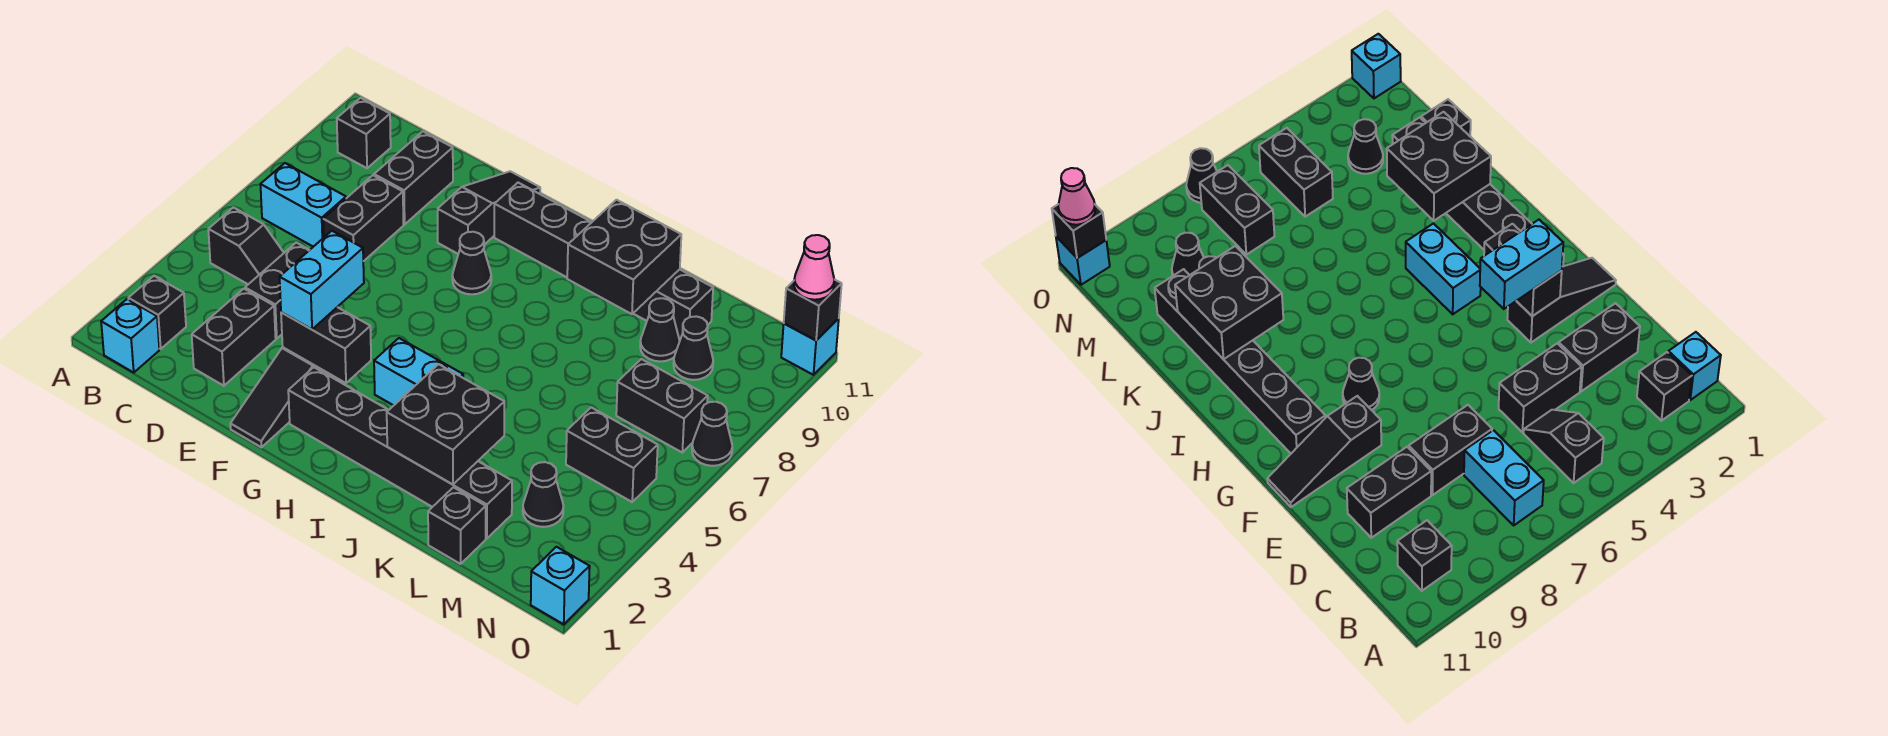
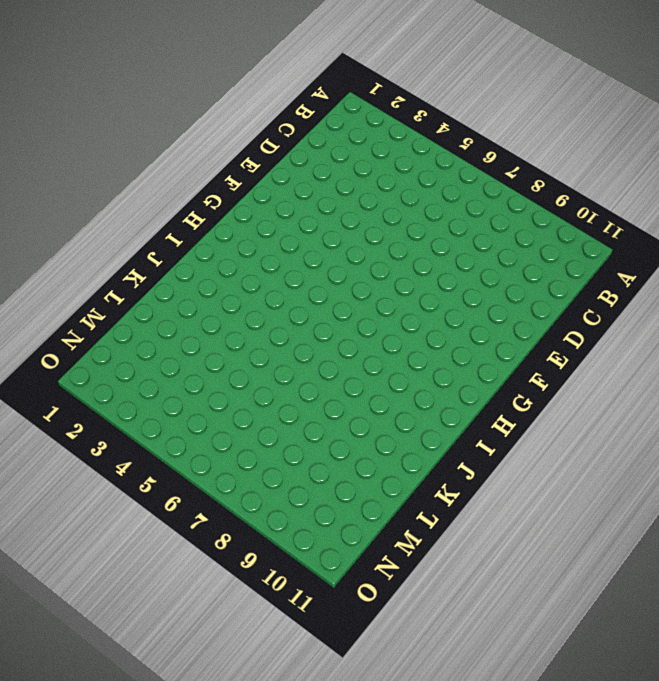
none -> cyan brick B1 level 1
none -> black brick B2 level 1
none -> black slope B5:C5 level 1 top B
none -> cyan brick B7:C7 level 1

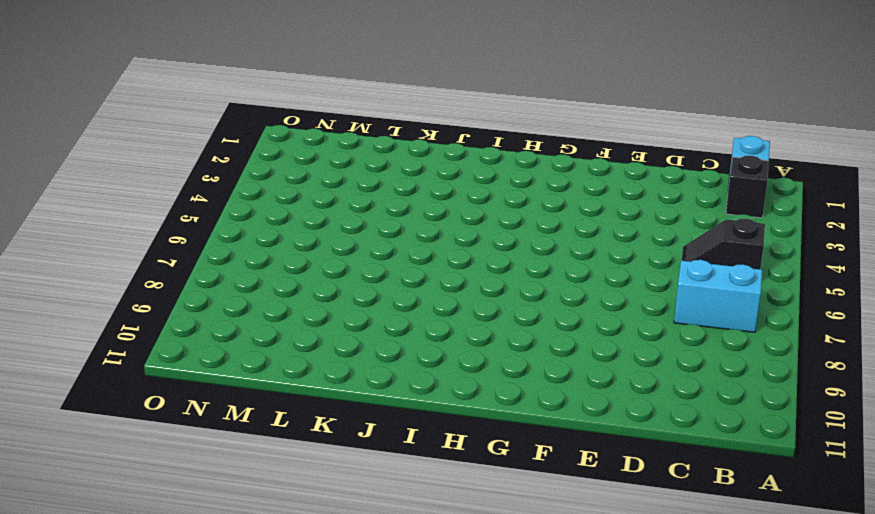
none -> black brick B10 level 1
none -> black brick D2:D3 level 1
none -> black brick D4:D5 level 1
none -> black brick D7:D8 level 1

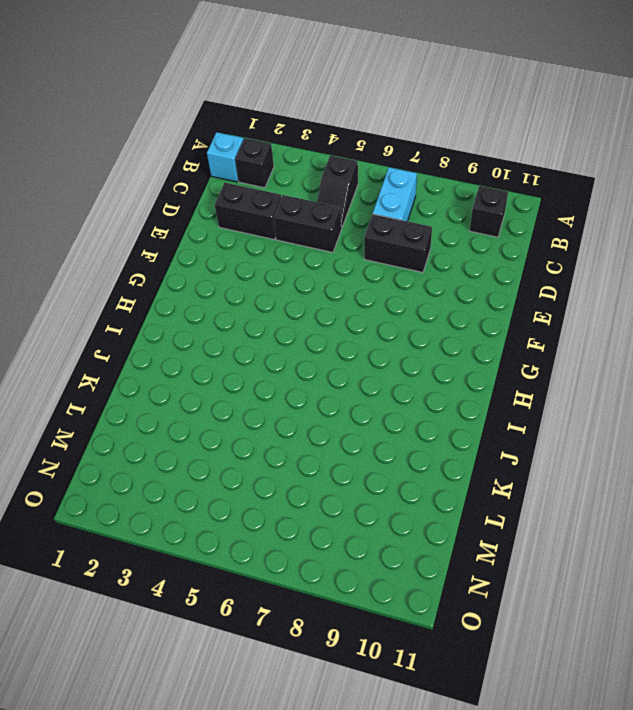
none -> black brick D9:D10 level 1
none -> black slope F1:F3 level 1 top 3
none -> black slope F9:F11 level 1 top 9
none -> black brick G2:L2 level 1

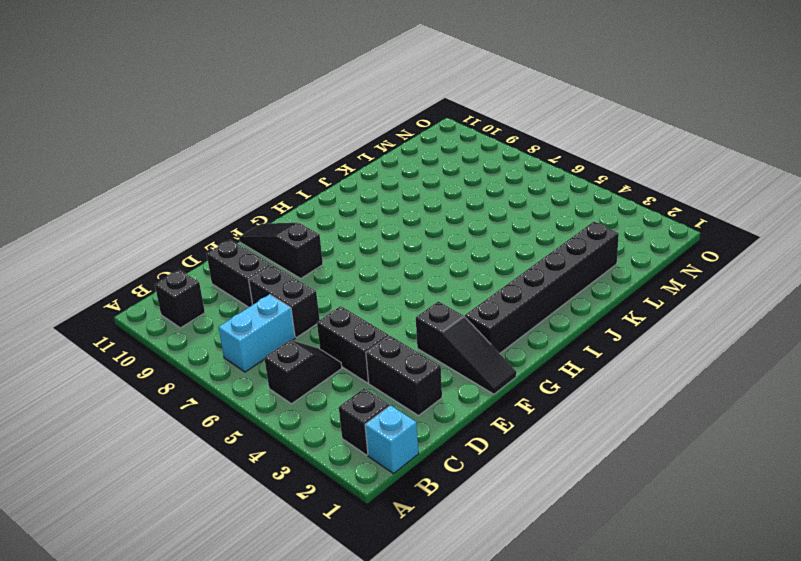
none -> black cone G8 level 1
none -> black brick G10:L10 level 1
none -> cyan brick H4:I4 level 1
none -> black brick L1 level 1

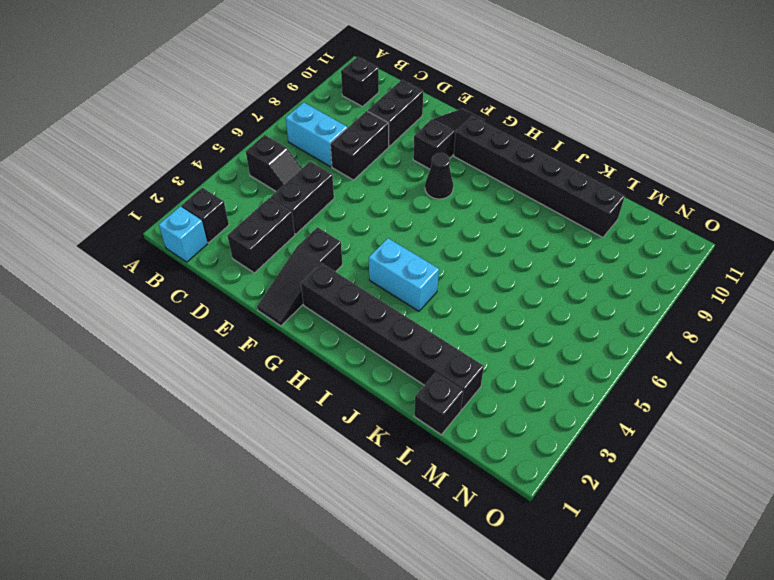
none -> black cone L9 level 1
none -> black cone M3 level 1
none -> black brick M5:N5 level 1
none -> black brick M7:N7 level 1

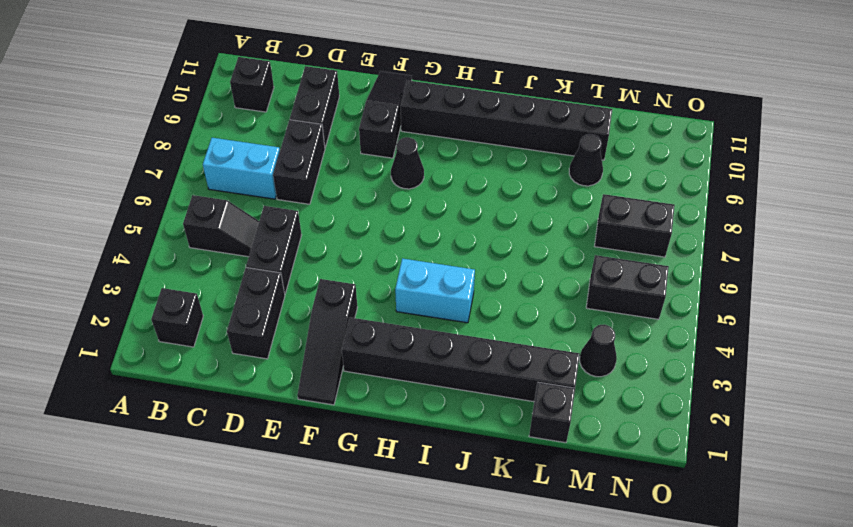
none -> cyan brick B1 level 1
none -> black cone M9 level 1
none -> cyan brick O1 level 1
none -> black cone O7 level 1

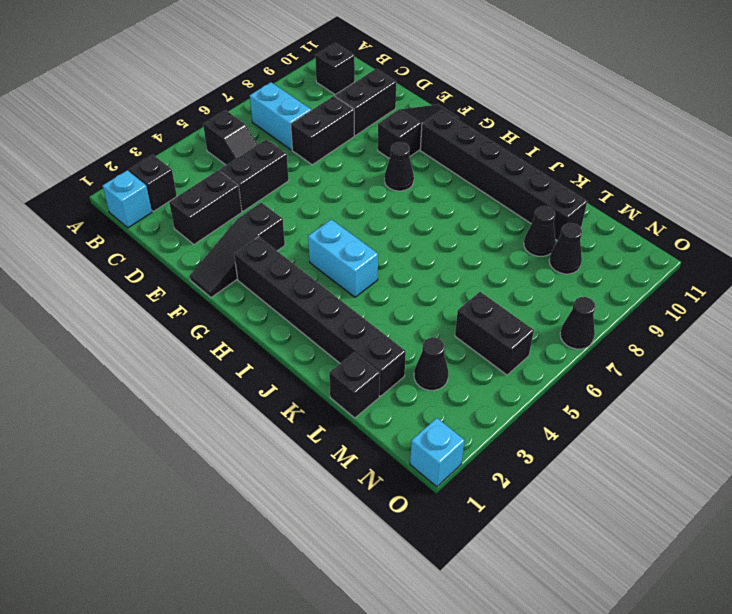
none -> black brick M7:N7 level 1
none -> cyan brick O11 level 1
none -> black brick F3:G3 level 2
none -> black brick J2:K3 level 2

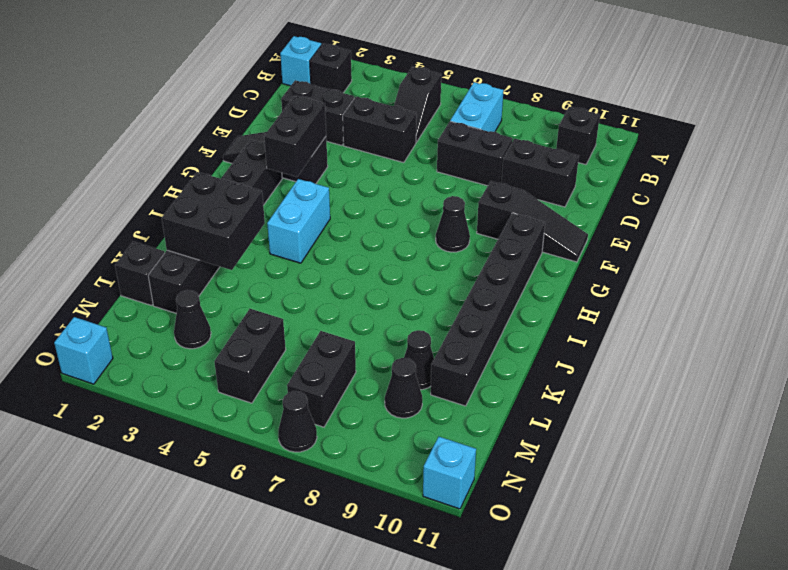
none -> black brick J9:K10 level 2
none -> black brick O11 level 2
none -> cyan brick F3:F4 level 3
none -> pink cone O11 level 3

